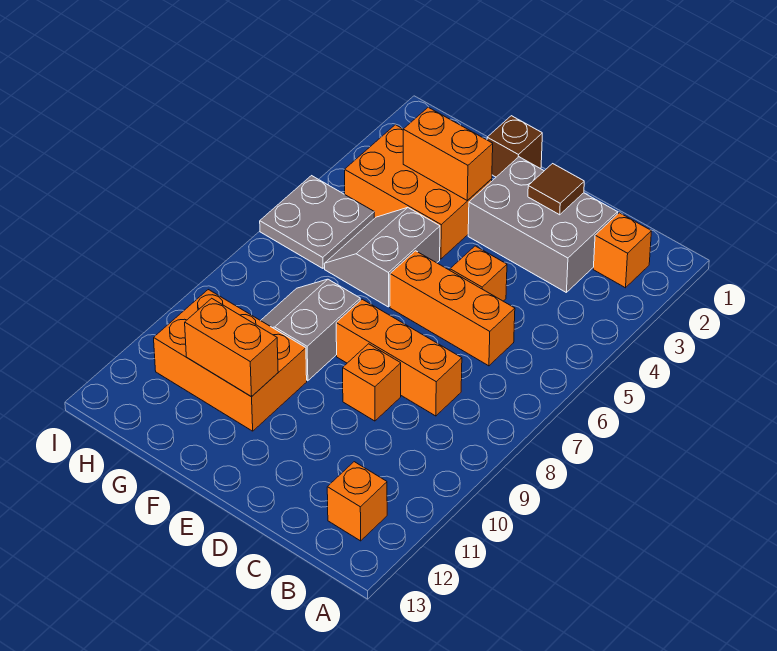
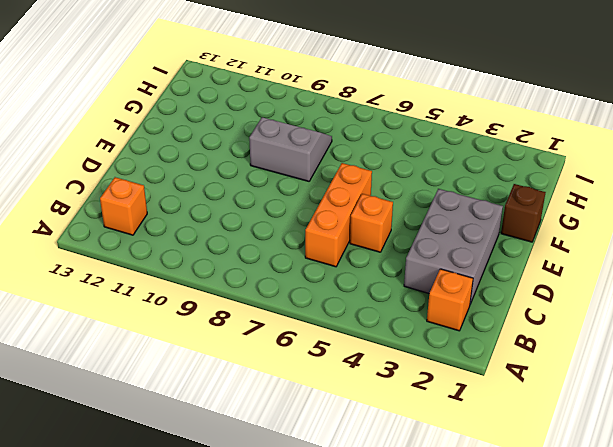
none -> orange brick C8:E8 level 1
none -> orange brick D9 level 1
none -> orange brick F3:H4 level 1

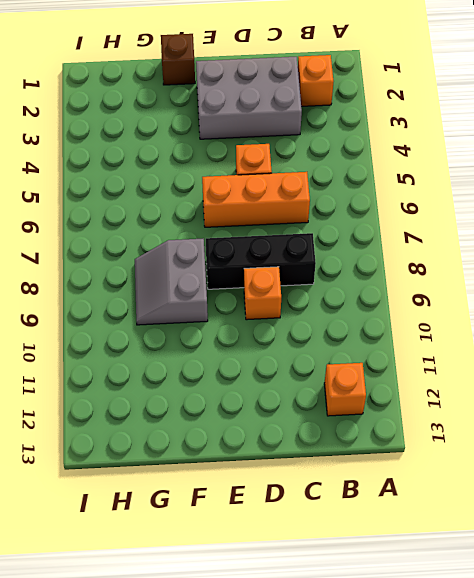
black brick C8:E8 level 1 -> orange brick C8:E8 level 1
none -> orange brick F3:H4 level 1
none -> grey slope F5:G6 level 1 top F
none -> orange brick F10:H11 level 1

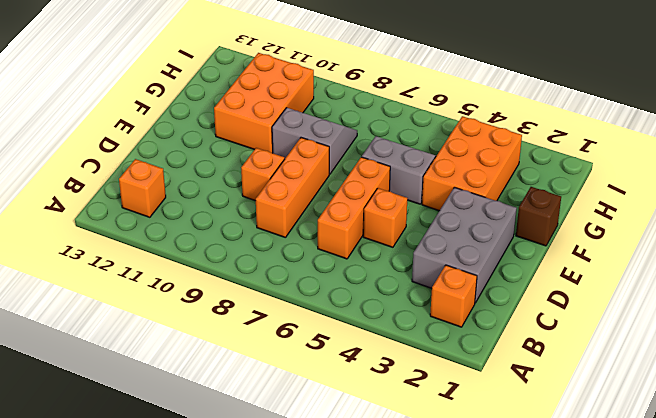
none -> grey plate H5:I6 level 1
none -> brown tile D2 level 2
none -> orange brick F3:G3 level 2

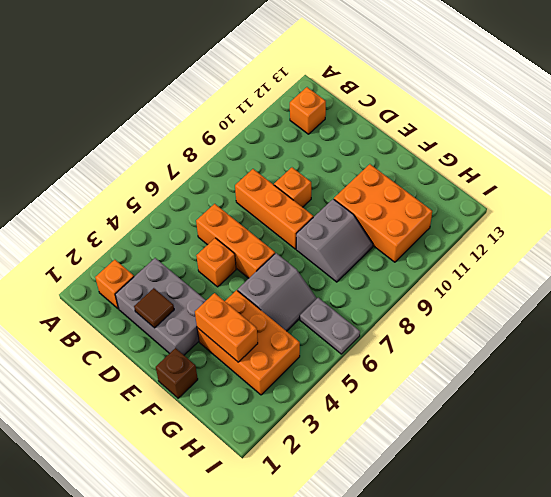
grey plate H6:I6 level 1 -> grey plate H5:I6 level 1
none -> orange brick F11:G11 level 2

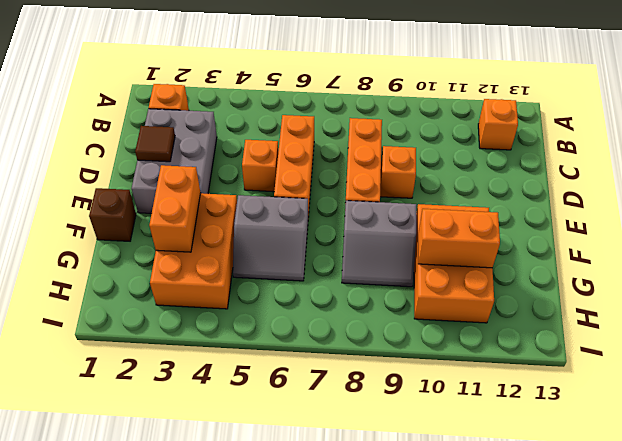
orange brick G10:G11 level 2 -> orange brick F11:G11 level 2
none -> grey plate H5:I6 level 1

